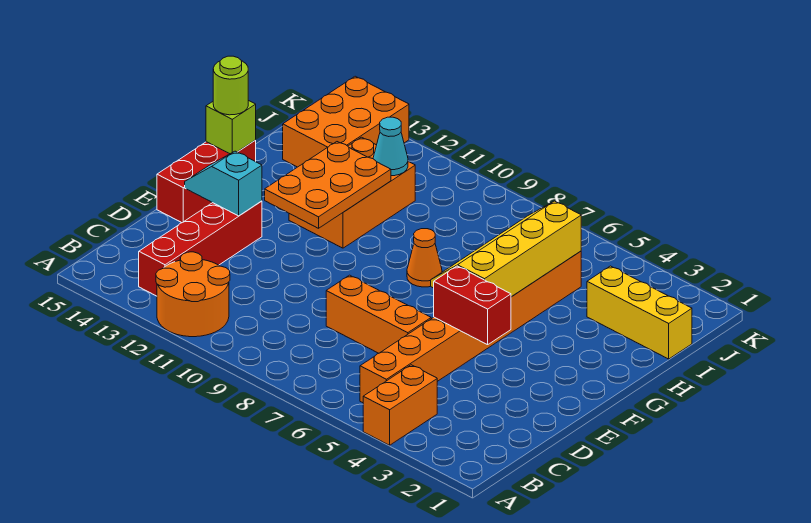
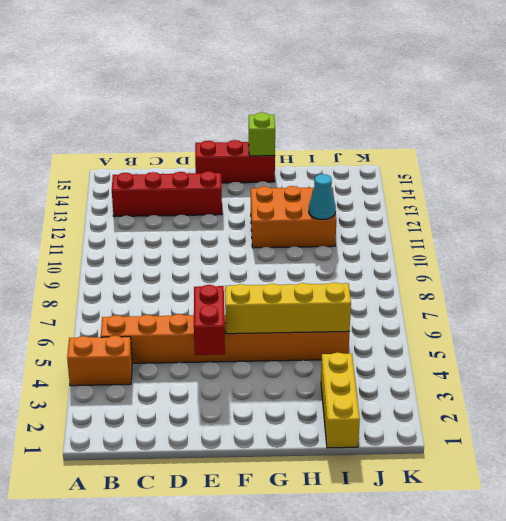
none -> orange round brick A11:B12 level 1
none -> orange brick D6:D8 level 1
none -> orange cone G8 level 1

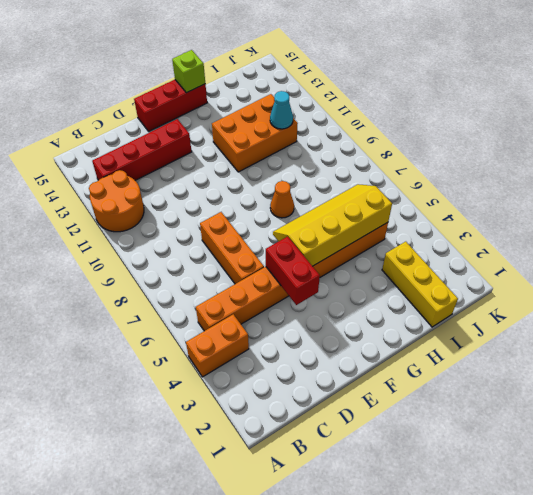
none -> orange brick I13:K14 level 1
none -> cyan slope E13:E14 level 2 top 13
none -> orange plate F11:H12 level 2

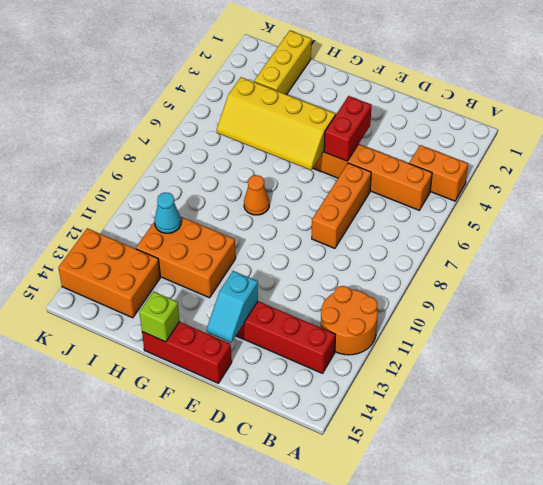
none -> orange plate F11:H12 level 2
none -> lime round brick G15 level 3

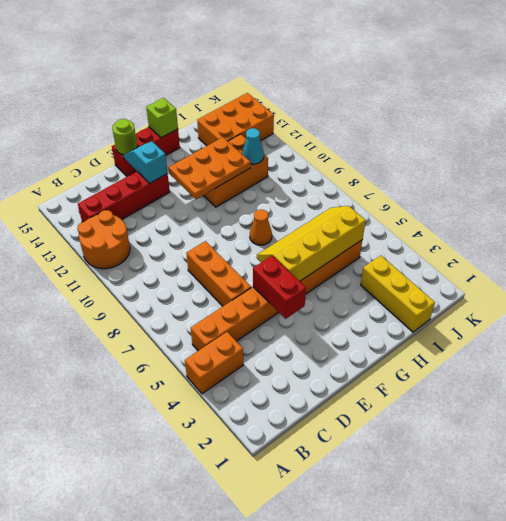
lime round brick E15 level 2 -> lime round brick G15 level 3

